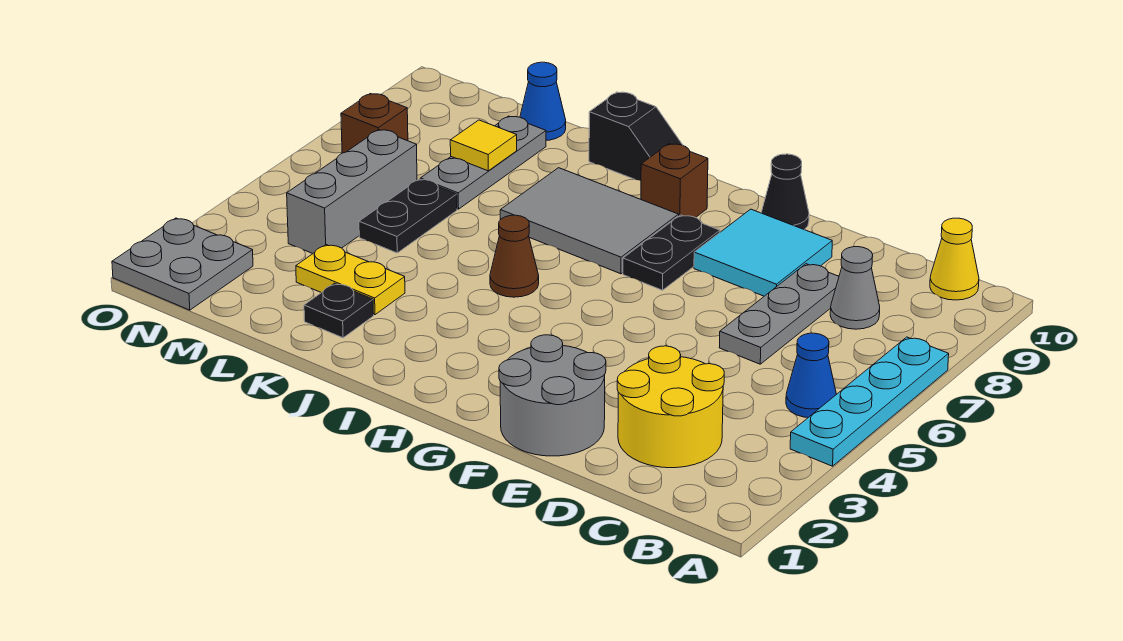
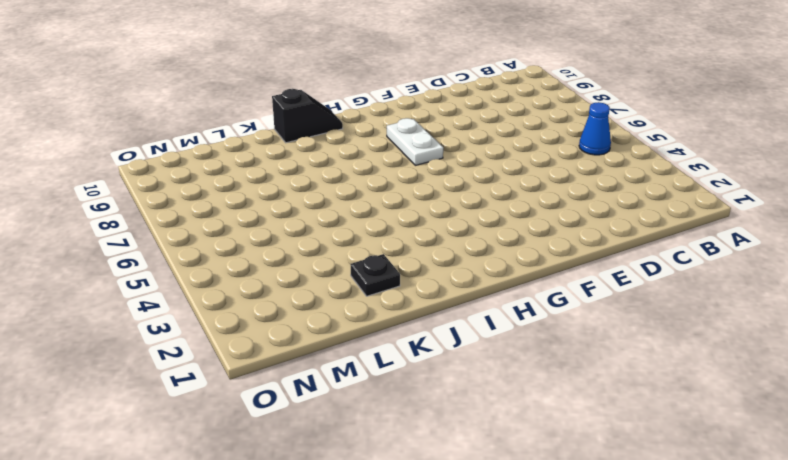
white plate G7:G8 level 1 -> black plate G7:G8 level 1
none -> cyan plate A4:A7 level 1
none -> yellow cone B10 level 1
none -> yellow round brick C2:D3 level 1

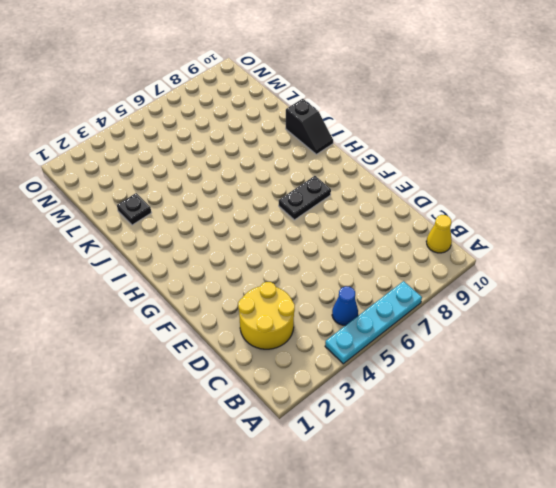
none -> grey cone C8 level 1
none -> grey plate D6:D8 level 1
none -> grey round brick E1:F2 level 1

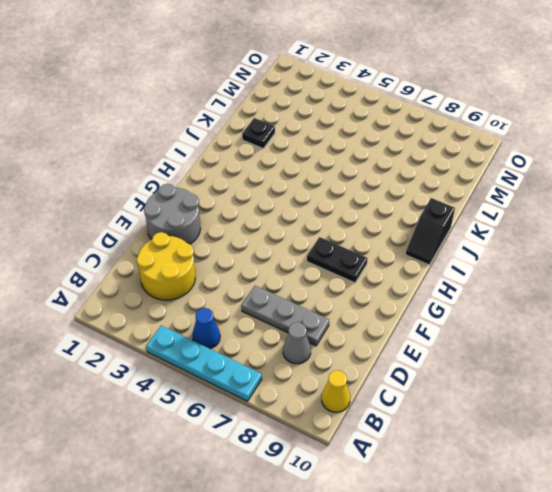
none -> cyan tile E8:F9 level 1
none -> black cone F10 level 1
none -> grey tile H7:J8 level 1

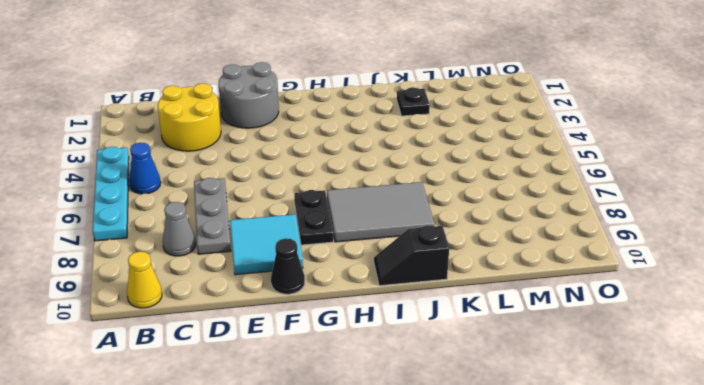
none -> brown brick H9 level 1
none -> brown cone I5 level 1
none -> yellow plate K3:L3 level 1

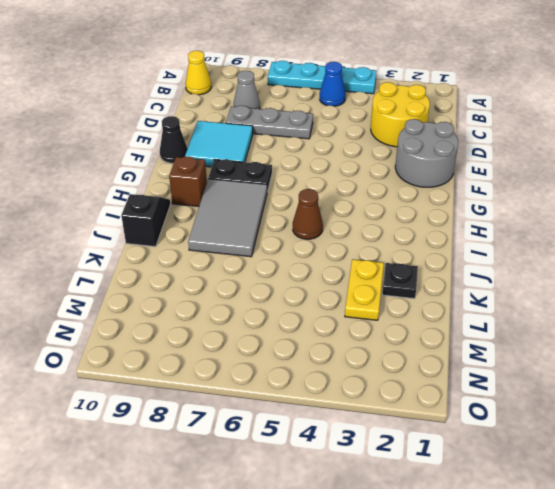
none -> black plate L5:L6 level 1
none -> grey plate L7:L9 level 1
none -> blue cone L10 level 1

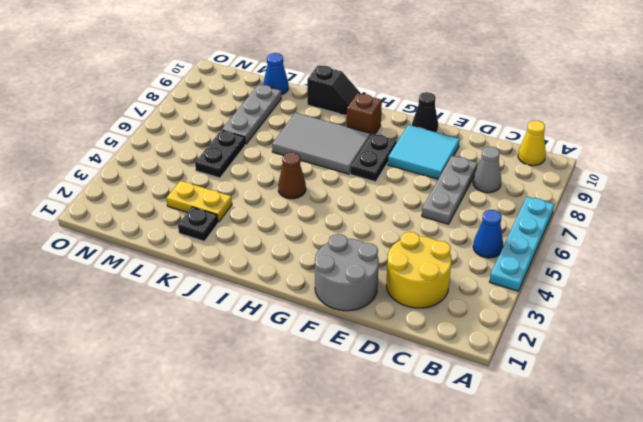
none -> grey brick M4:M6 level 1
none -> grey plate N1:O2 level 1
none -> brown brick N7 level 1

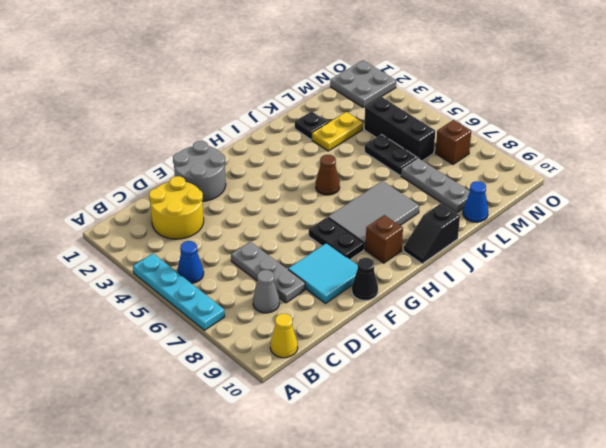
black brick M4:M6 level 1 -> grey brick M4:M6 level 1
none -> yellow tile L8 level 2

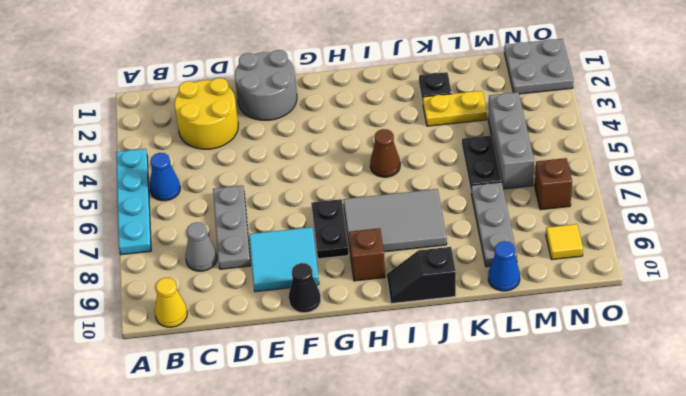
yellow tile N9 level 1 -> yellow tile L8 level 2

